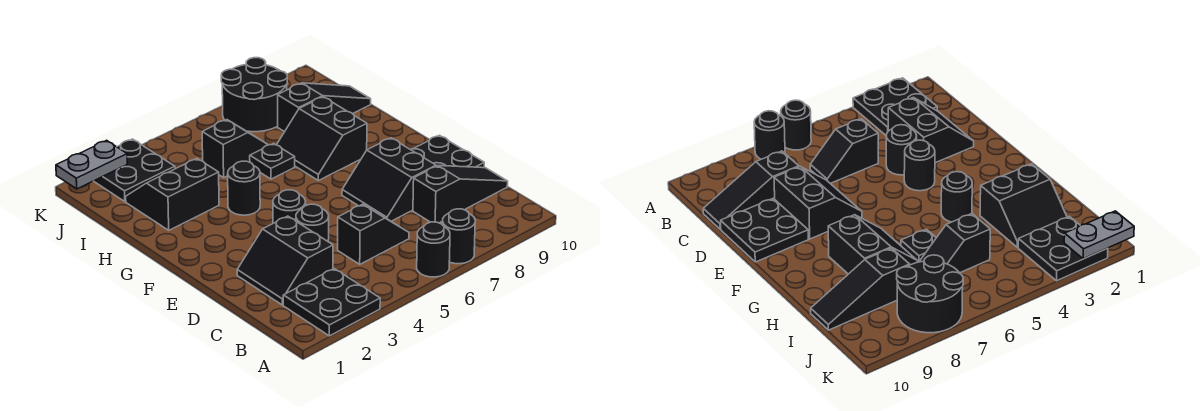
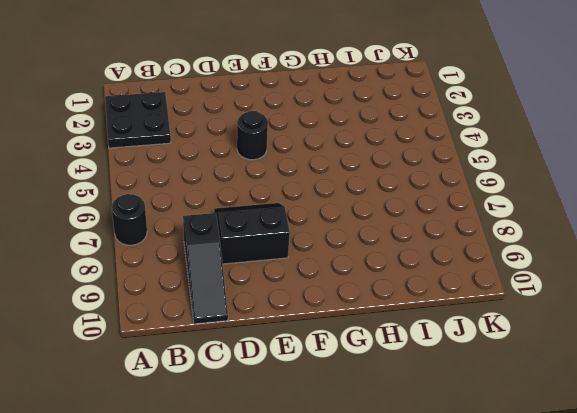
none -> black round brick A6 level 1
none -> black slope C2:D3 level 1 top 3
none -> black slope C5:C6 level 1 top 5

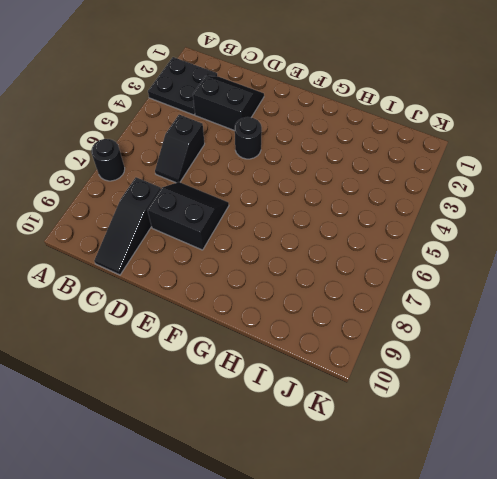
none -> black round brick A6 level 1
none -> black round brick D4 level 1
none -> black plate D9:E10 level 1

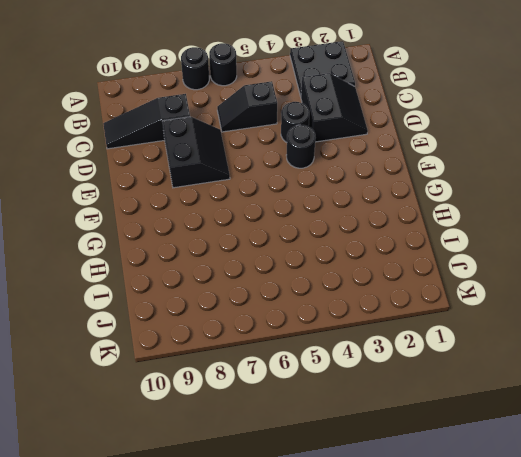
none -> black plate D9:E10 level 1
none -> black round brick G4 level 1
none -> black slope G7:H8 level 1 top 8

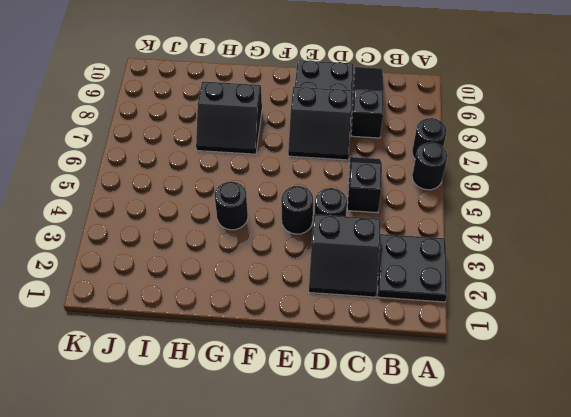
none -> black slope H2:I3 level 1 top H
none -> black plate H6 level 1
none -> black slope I5:I6 level 1 top 5

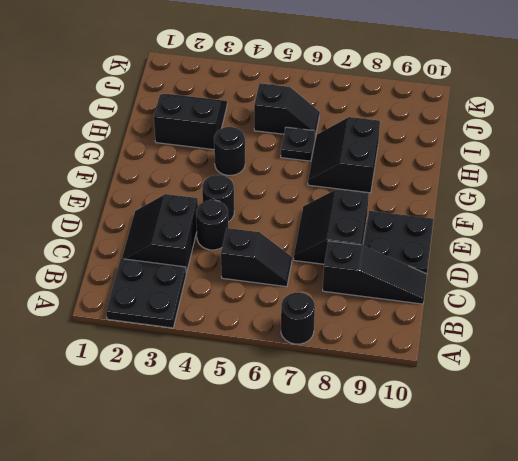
none -> black round brick A6 level 1
none -> black slope I8:I10 level 1 top 8
none -> black plate J2:K3 level 1

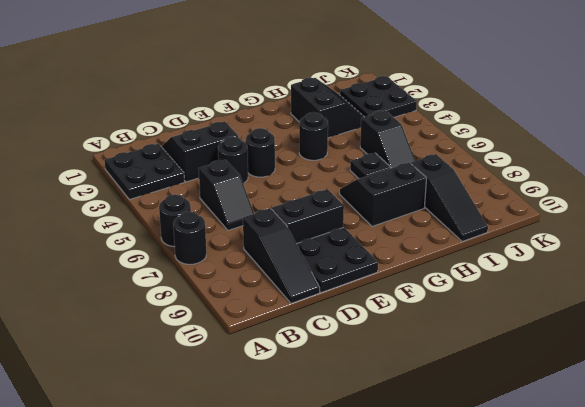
none -> black round brick J7:K8 level 1
none -> grey plate K1:K2 level 2

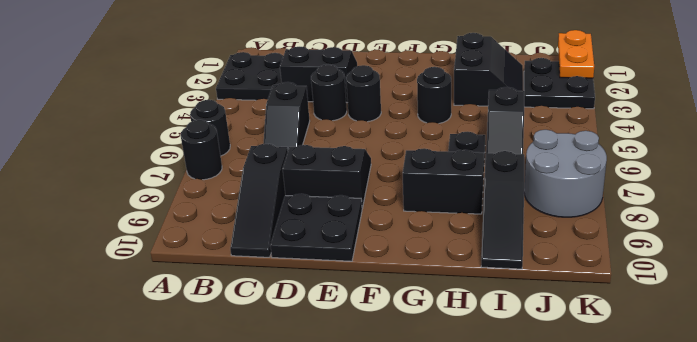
grey round brick J7:K8 level 1 -> black round brick J7:K8 level 1
orange plate K1:K2 level 2 -> grey plate K1:K2 level 2

